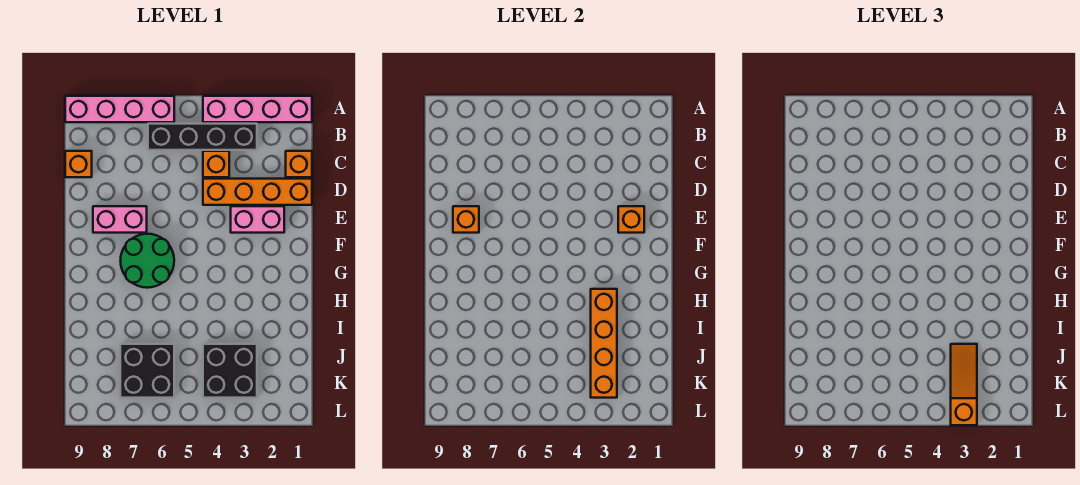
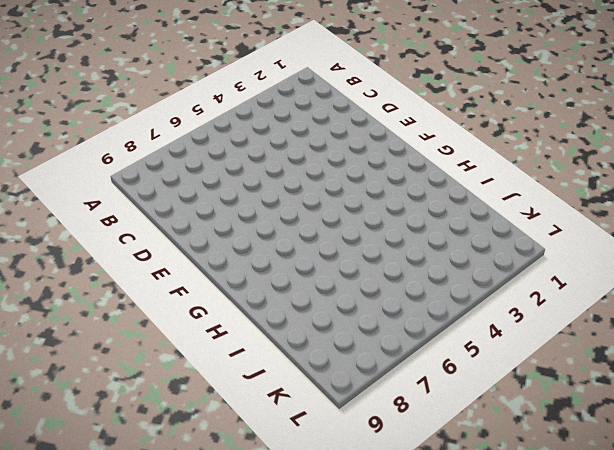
none -> pink brick A1:A4 level 1
none -> pink brick A6:A9 level 1
none -> black brick B3:B6 level 1

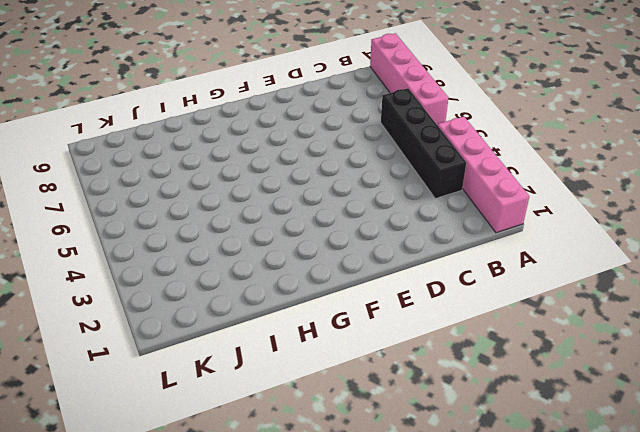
none -> orange brick C1 level 1
none -> orange brick C4 level 1
none -> orange brick C9 level 1

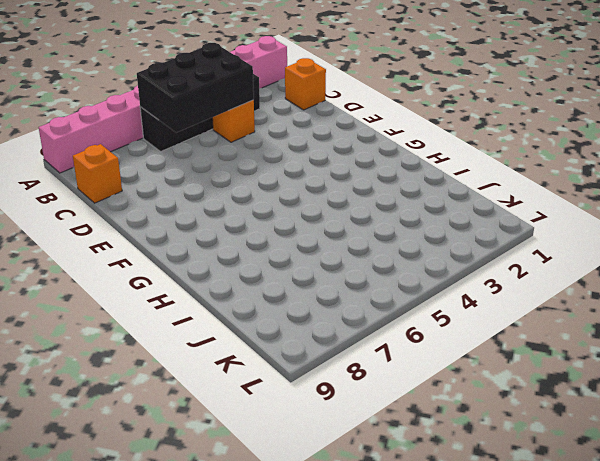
black brick B4:C6 level 2 -> none
none -> orange brick D1:D4 level 1
none -> pink brick E2:E3 level 1
none -> pink brick E7:E8 level 1

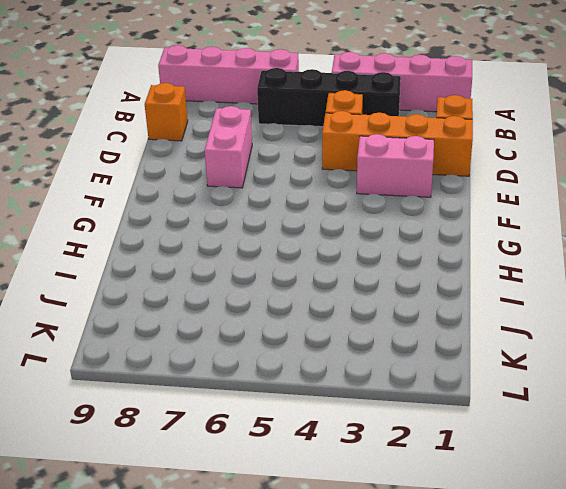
pink brick D7:E7 level 1 -> pink brick E7:E8 level 1
none -> green round brick F6:G7 level 1
none -> black brick J3:K4 level 1
none -> black brick J6:K7 level 1

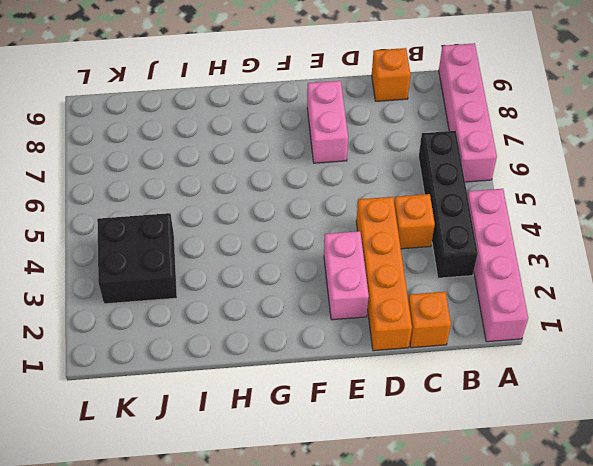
none -> green round brick F6:G7 level 1
none -> black brick J6:K7 level 1
none -> orange brick E2 level 2

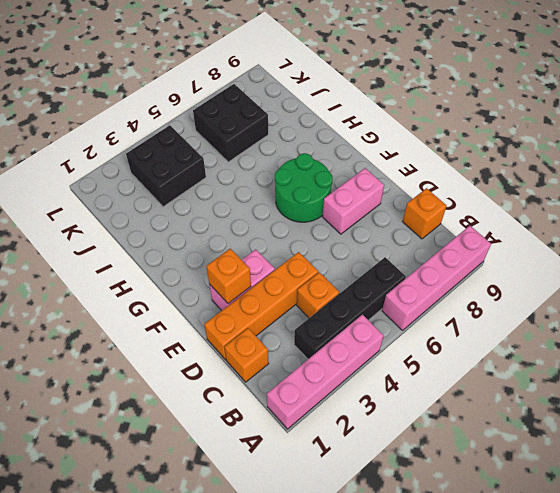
none -> orange brick E8 level 2
none -> orange brick H3:K3 level 2
none -> orange slope J3:L3 level 3 top L

